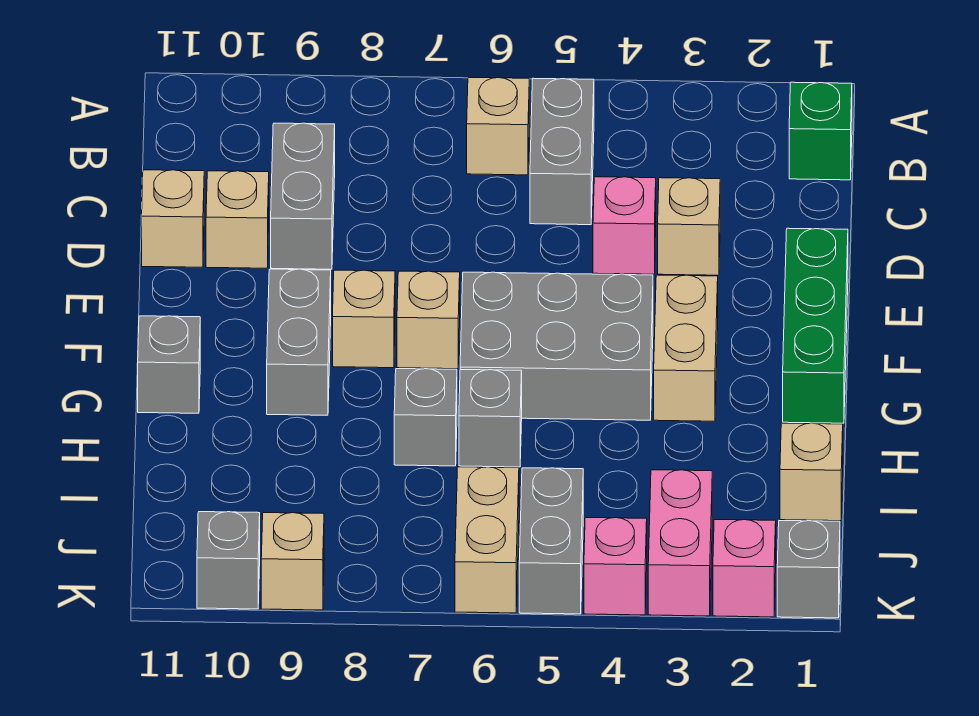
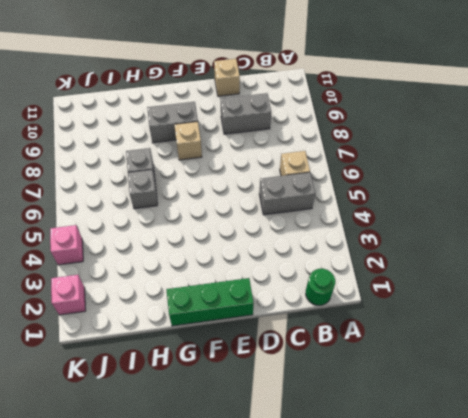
green round brick B1 level 1 -> green brick B1 level 1
none -> tan brick D3 level 1
none -> pink brick D4 level 1
none -> tan brick D10 level 1

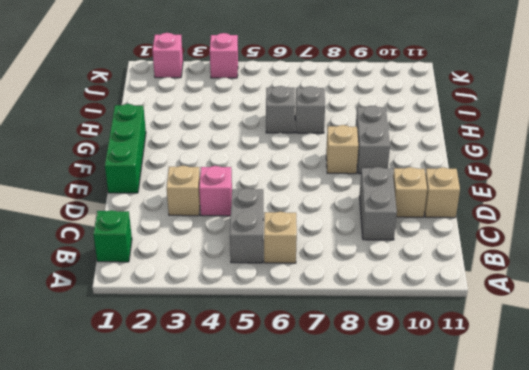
none -> tan brick F3:G3 level 1
none -> grey brick F4:G6 level 1
none -> tan brick F7 level 1

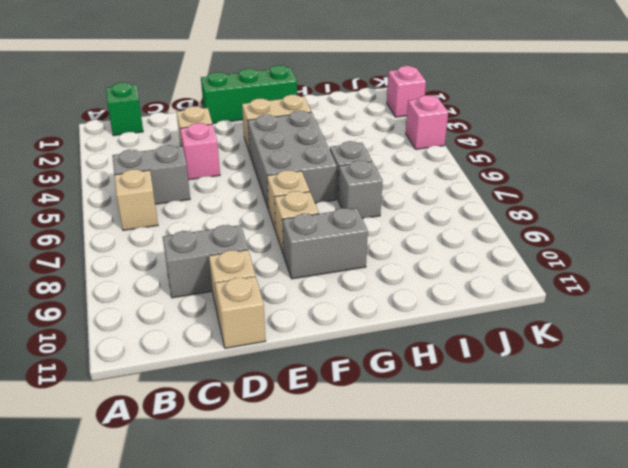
none -> grey brick G11 level 1
none -> tan brick I1 level 1
none -> pink brick J3:K3 level 1

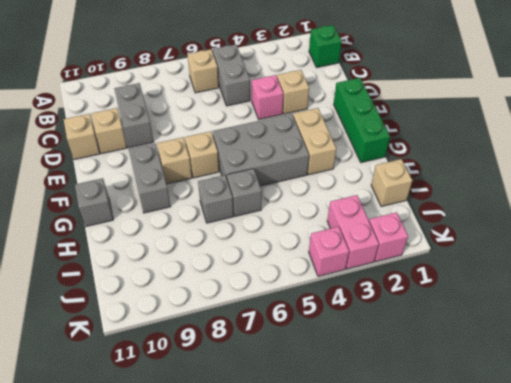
none -> grey brick J5:K5 level 1
none -> tan brick J6:K6 level 1
none -> grey brick K1 level 1

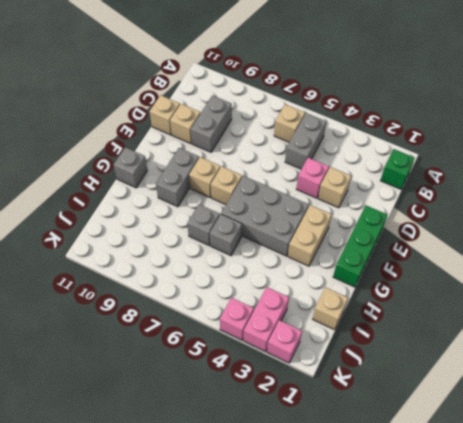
none -> grey brick J5:K5 level 1
none -> tan brick J6:K6 level 1
none -> grey brick K1 level 1

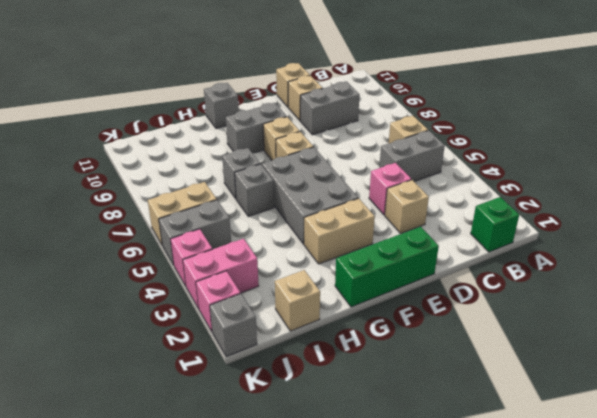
none -> tan brick K9 level 1
none -> grey brick K10 level 1

